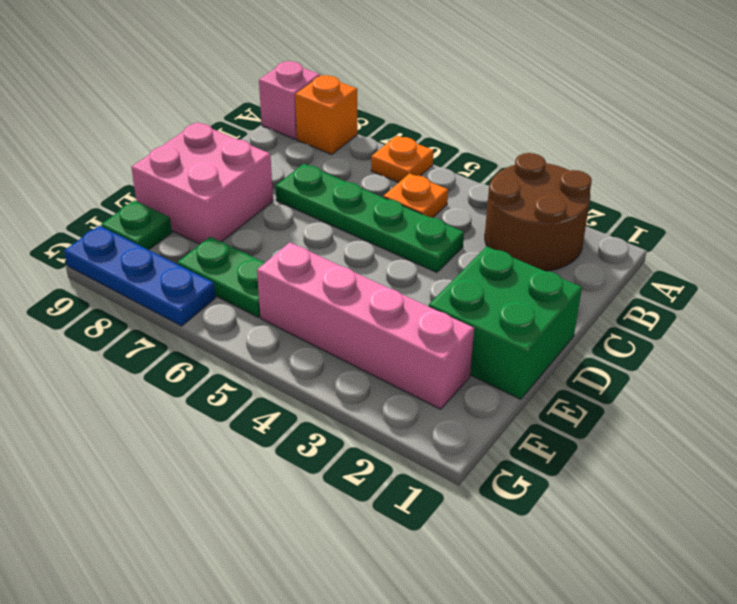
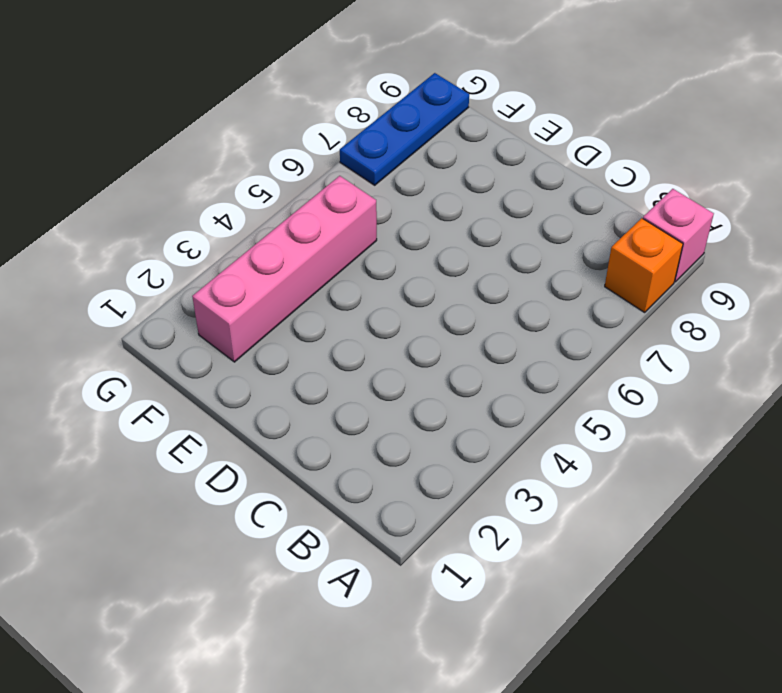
none -> brown round brick A2:B3 level 1
none -> orange plate A6 level 1
none -> orange plate B5 level 1

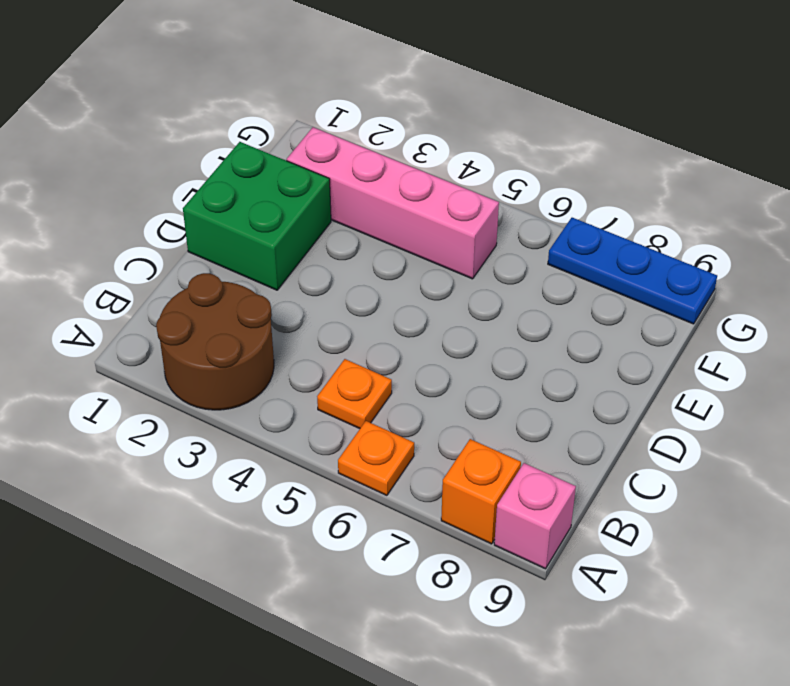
none -> green plate C4:C7 level 1
none -> pink brick D8:E9 level 1
none -> green plate F6:F7 level 1

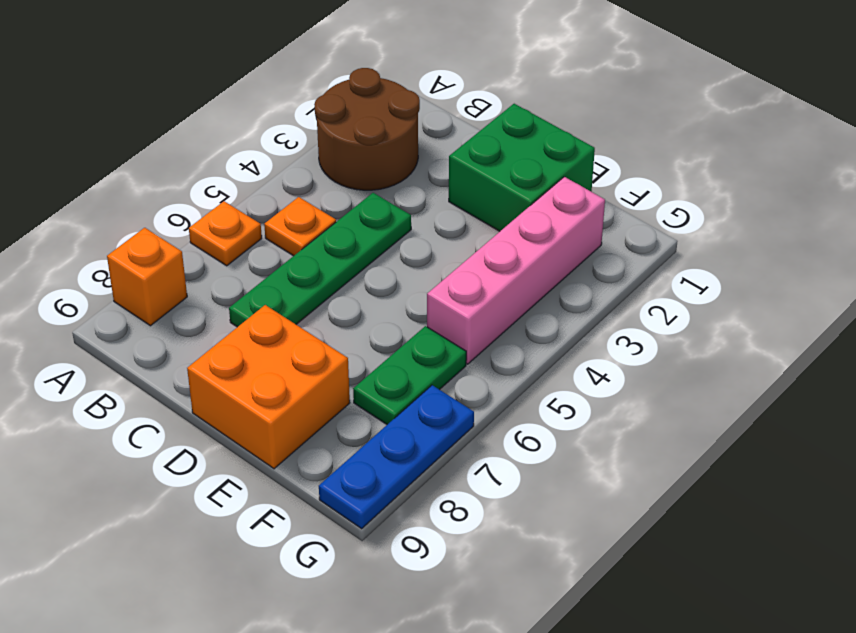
orange brick D8:E9 level 1 -> pink brick D8:E9 level 1
none -> pink brick A9 level 1
none -> green plate F9 level 1

